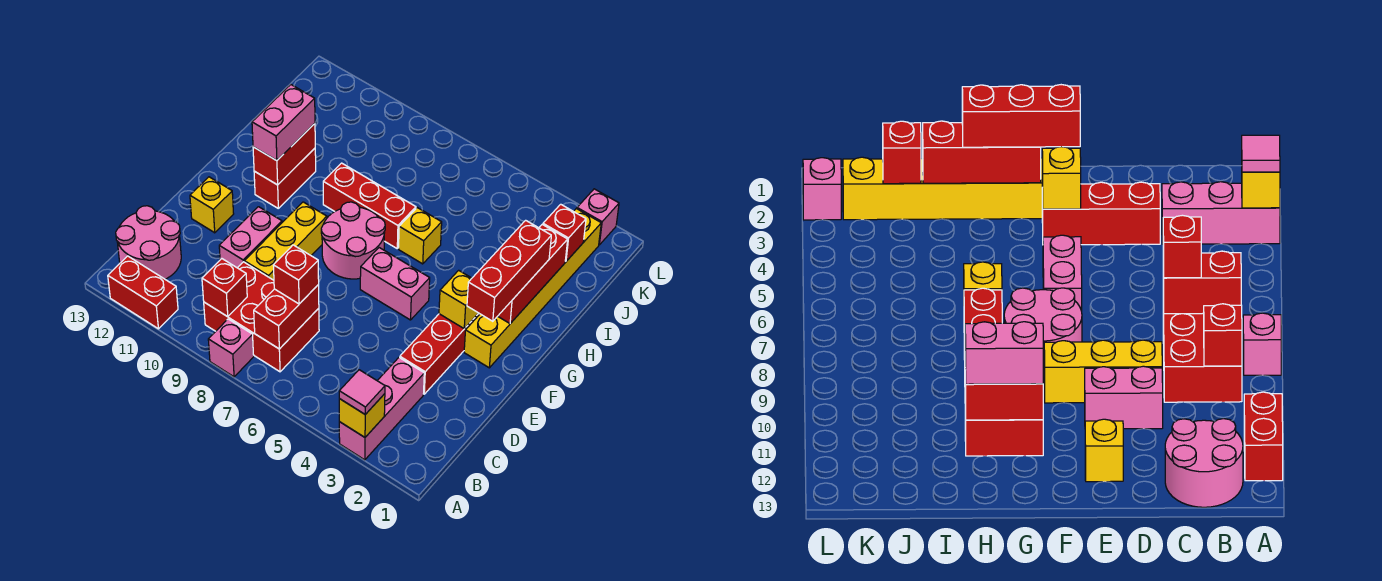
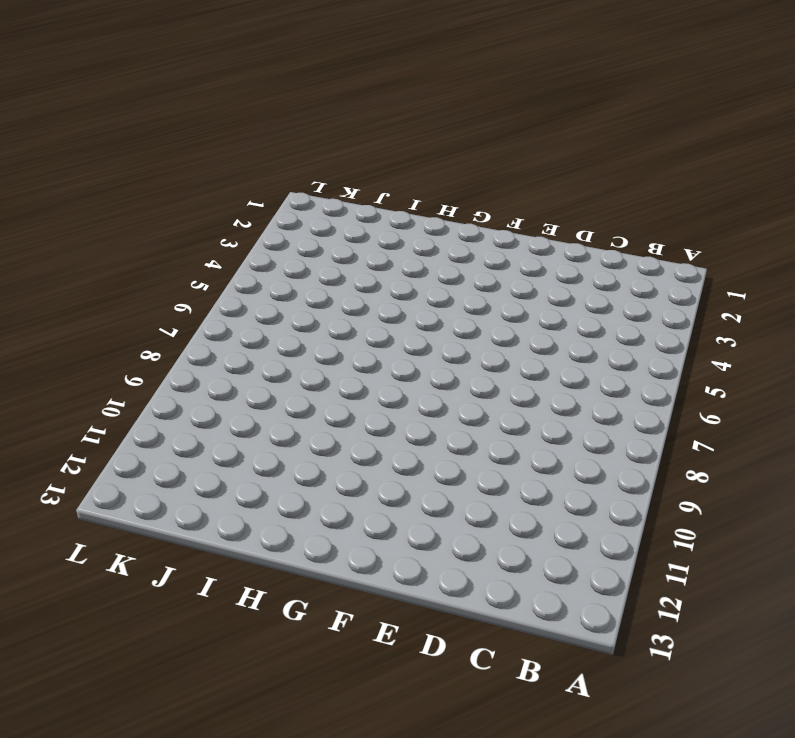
none -> pink brick A3:C3 level 1
none -> pink brick A8 level 1
none -> red brick A11:A12 level 1

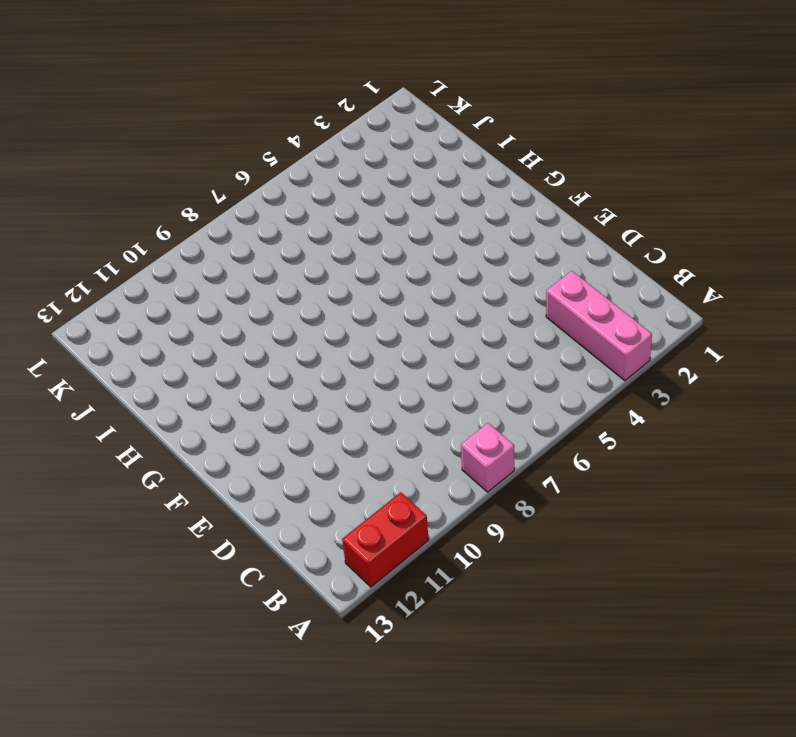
none -> red brick B7:C9 level 1
none -> pink round brick B12:C13 level 1
none -> red brick D3:F3 level 1

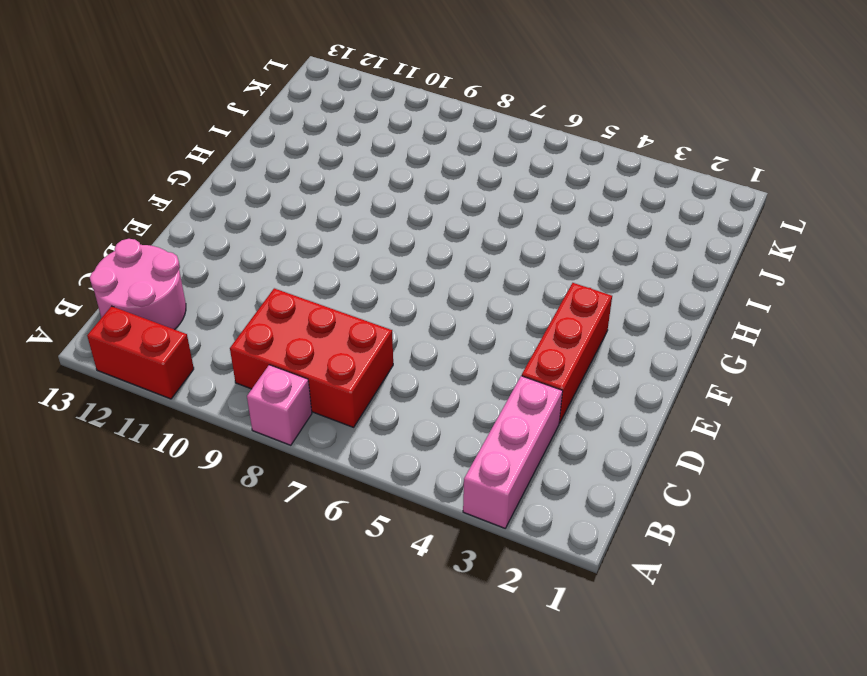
none -> yellow brick D9:F9 level 1
none -> pink brick D10:E10 level 1
none -> yellow brick E12 level 1

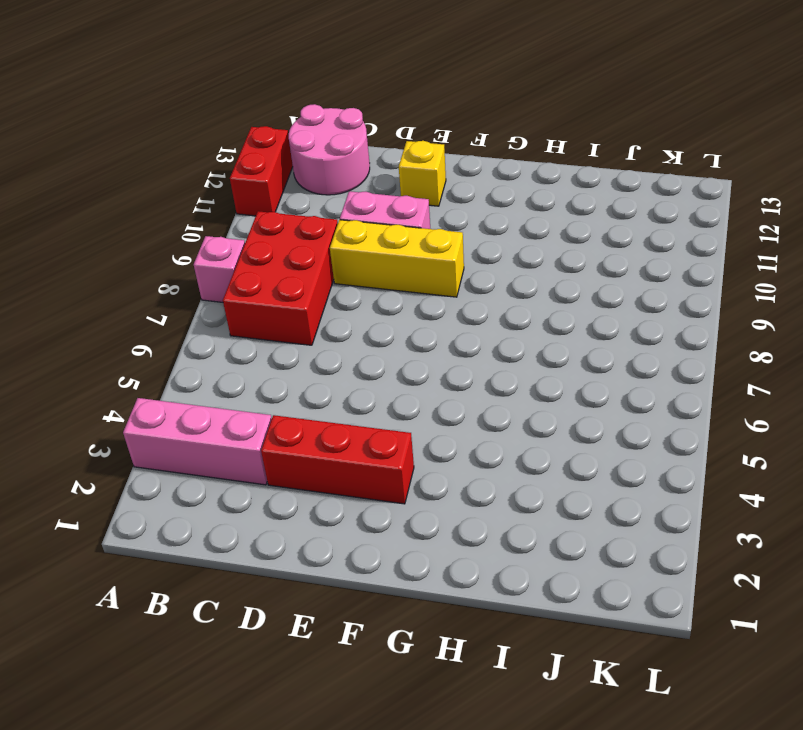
none -> yellow brick F2:K2 level 1
none -> pink brick F5:F6 level 1
none -> pink round brick F7:G8 level 1

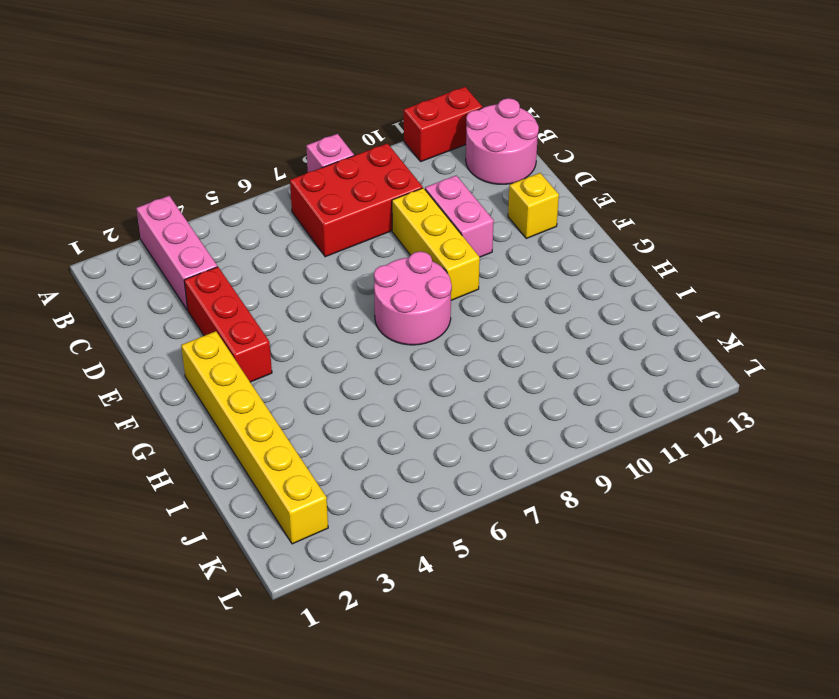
none -> pink brick F5:F6 level 1
none -> red brick G11:H11 level 1
none -> yellow brick H6 level 1

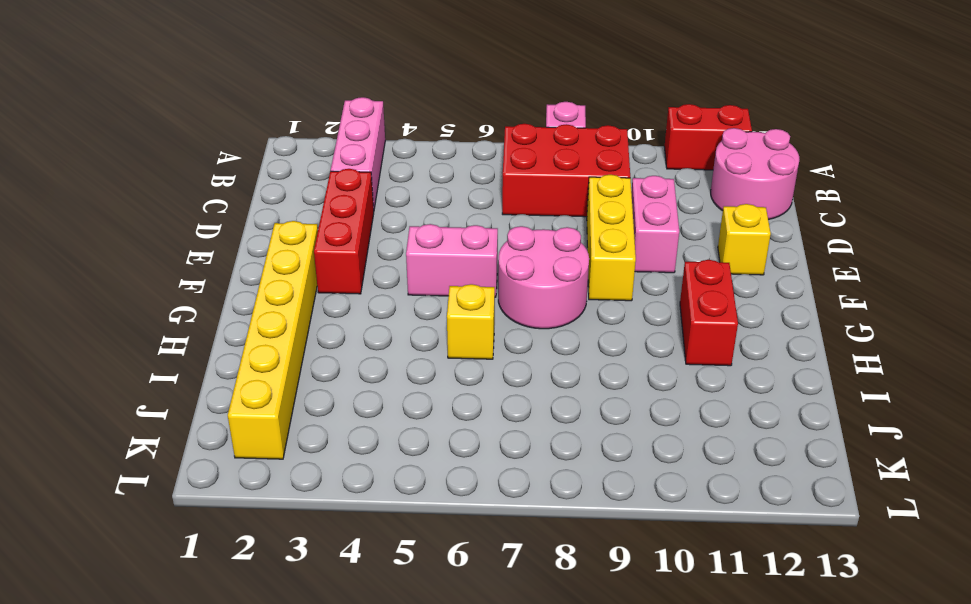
none -> red brick H7:H9 level 1
none -> pink brick L2 level 1
none -> yellow brick A3 level 2

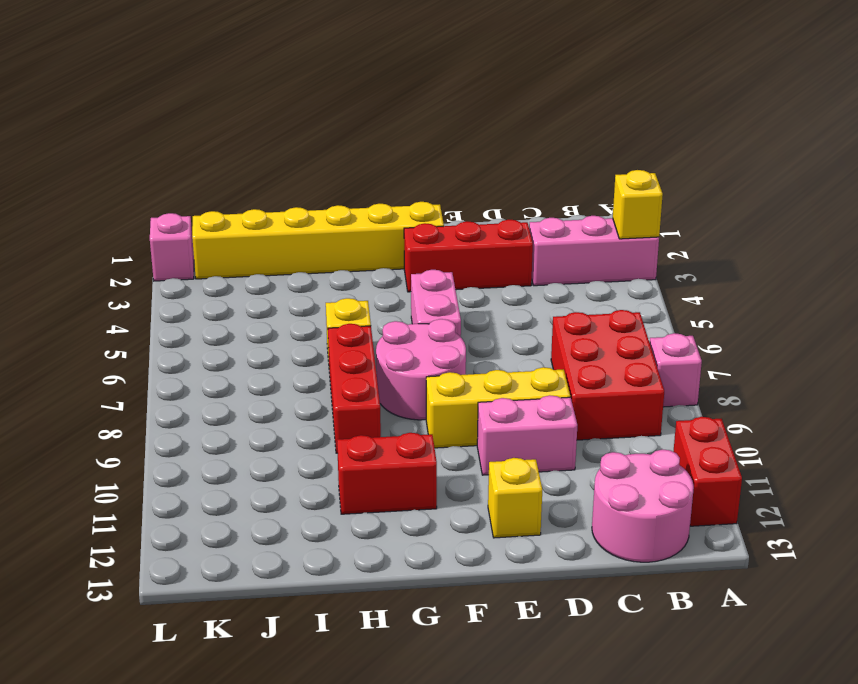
none -> red brick B7:C7 level 2
none -> red brick B9 level 2
none -> yellow brick F3 level 2

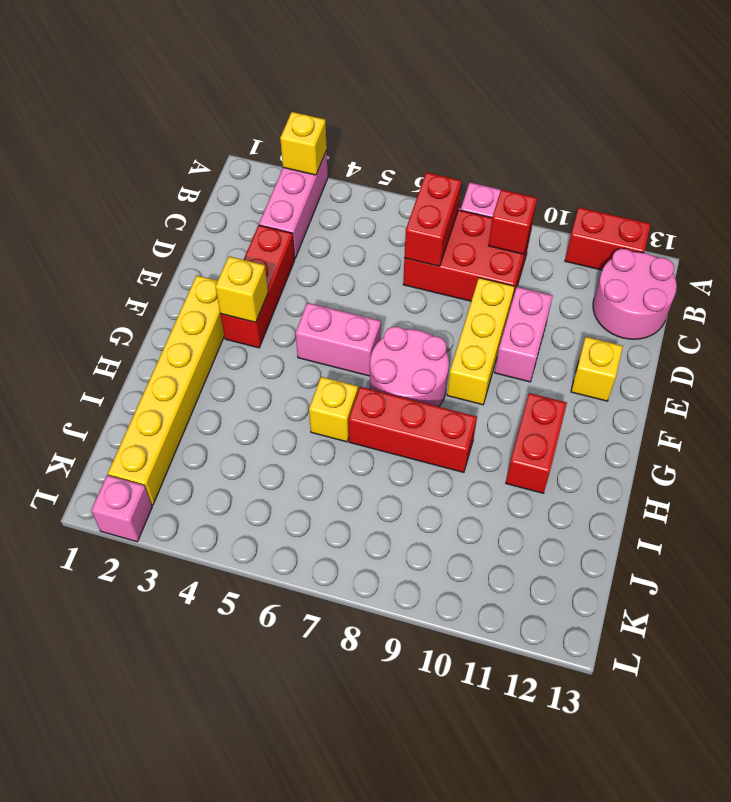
none -> red brick G2:I2 level 2
none -> red brick G11:H11 level 2
none -> red brick J2 level 2

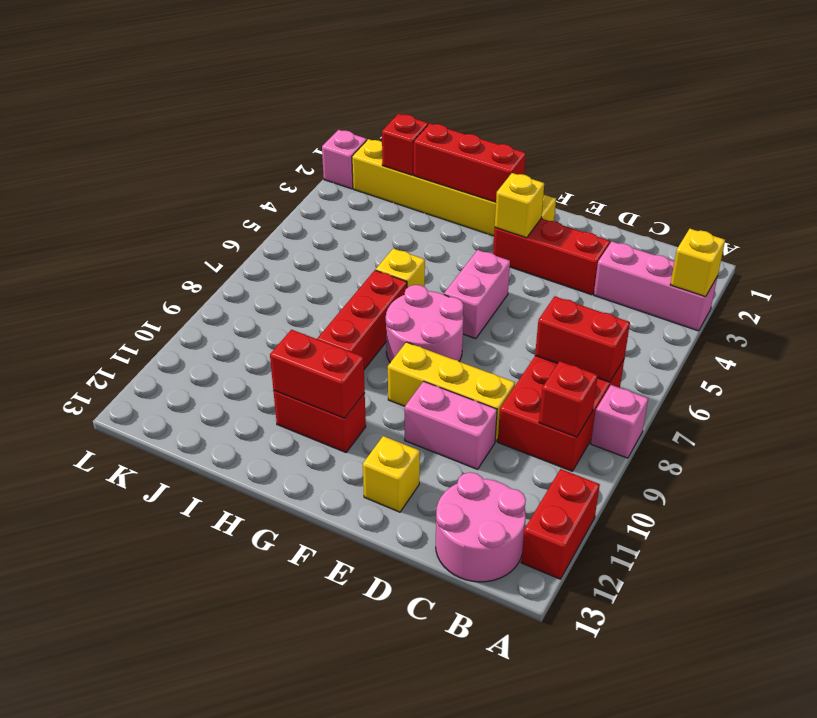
none -> pink tile A3 level 3
none -> red brick C7 level 3
none -> red brick F2:H2 level 3

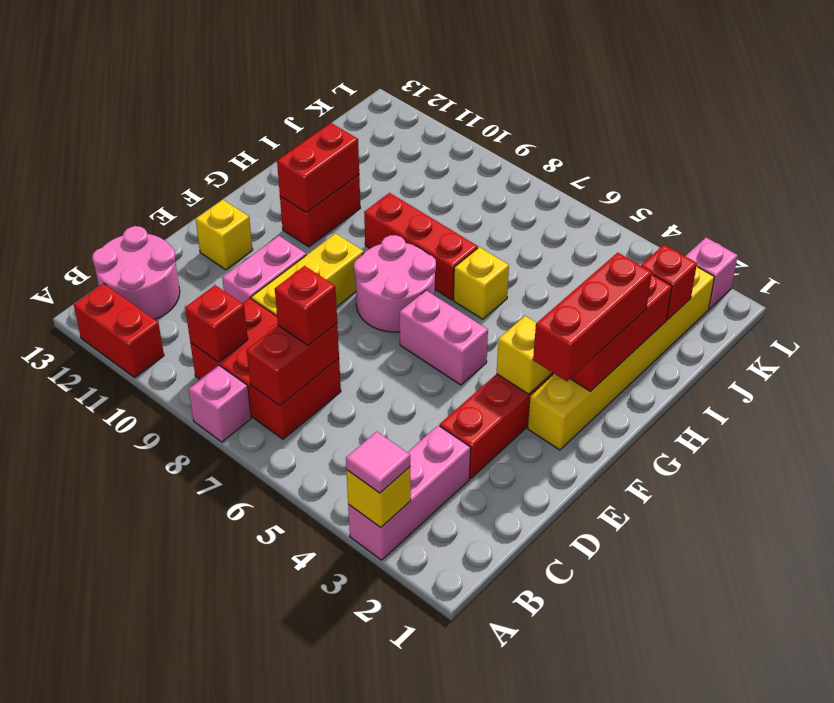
none -> pink brick G11:H11 level 3

